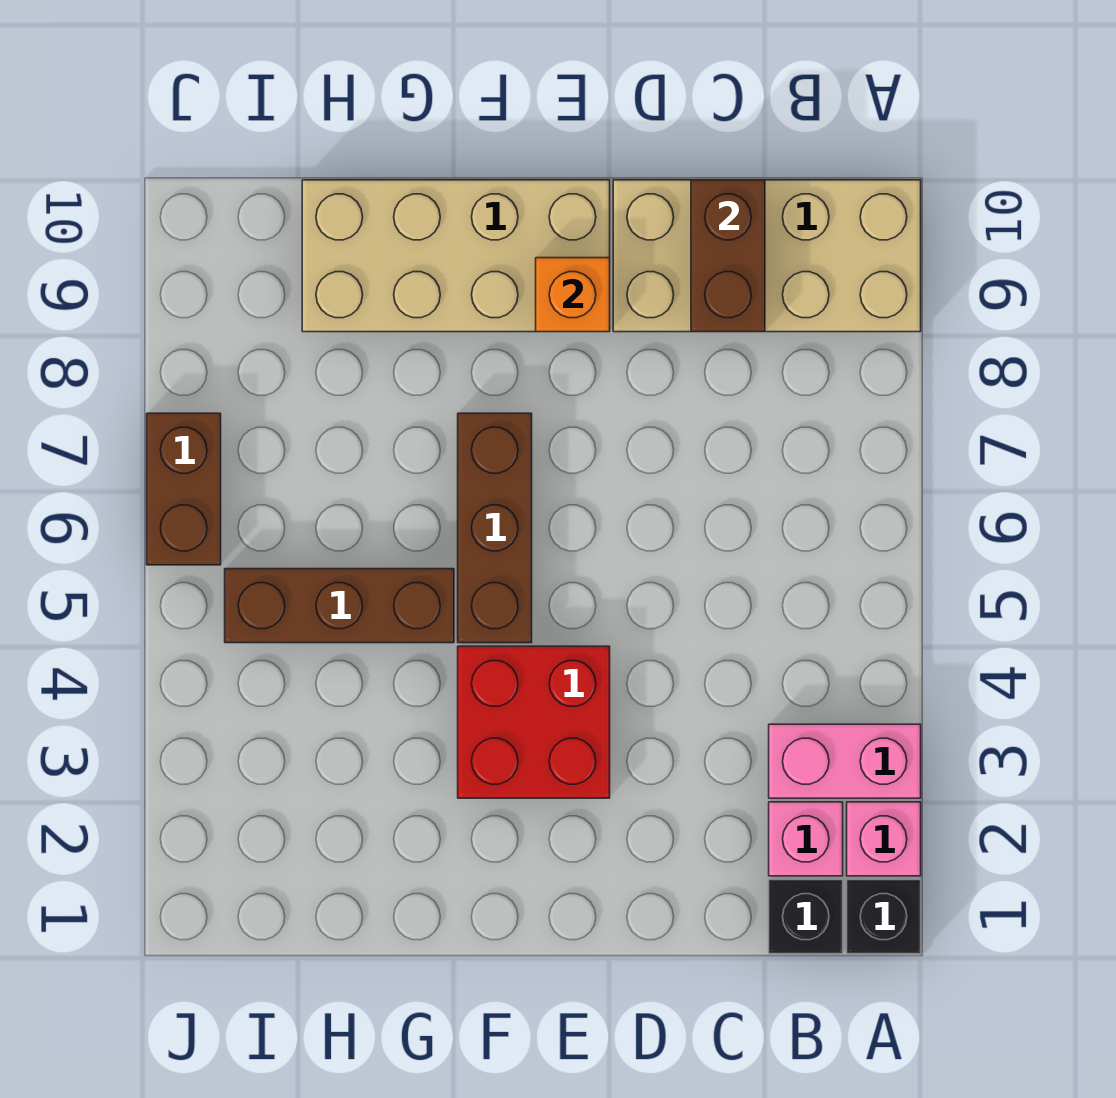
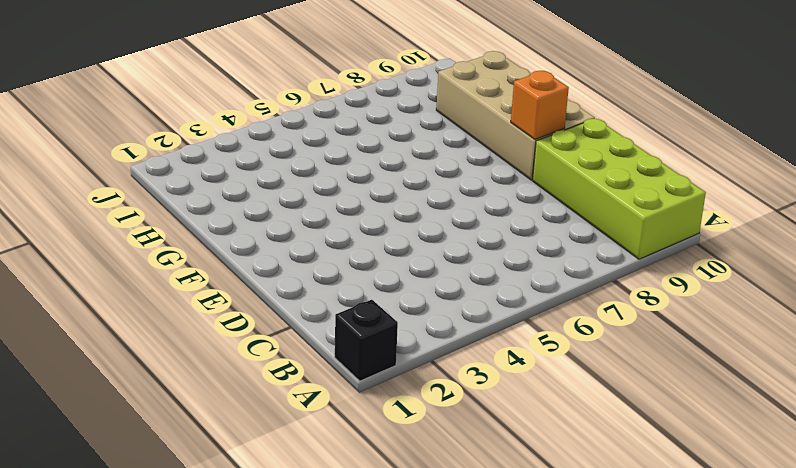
lime brick A9:D10 level 1 -> tan brick A9:D10 level 1
none -> pink brick A2 level 1
none -> pink brick A3:B3 level 1
none -> black brick B1 level 1

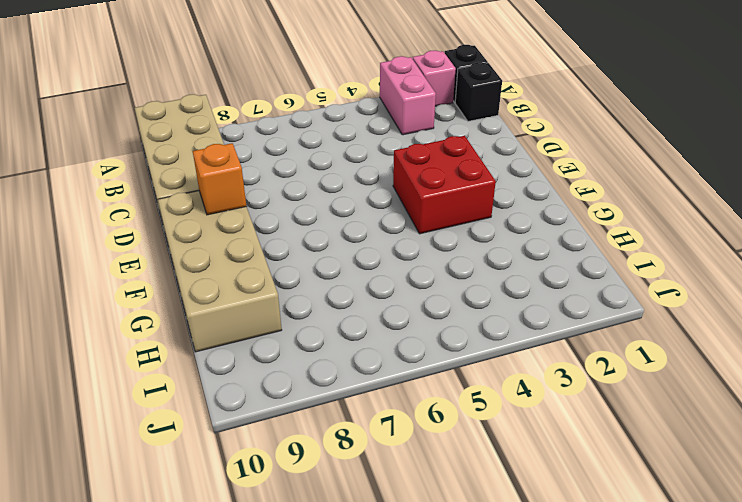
none -> pink brick B2 level 1
none -> brown brick F5:F7 level 1
none -> brown brick G5:I5 level 1

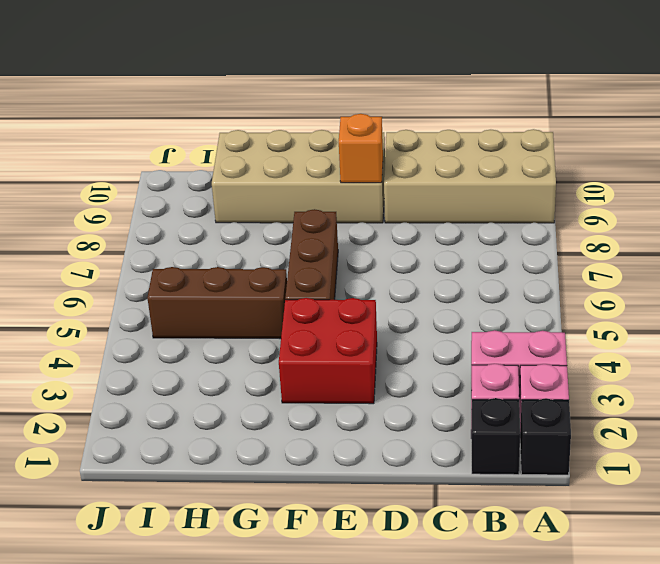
none -> brown brick J6:J7 level 1
none -> brown brick C9:C10 level 2

